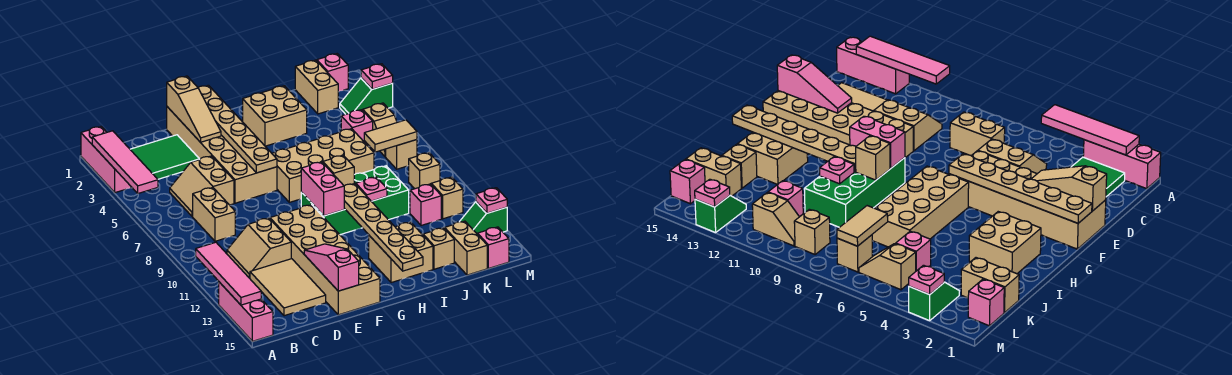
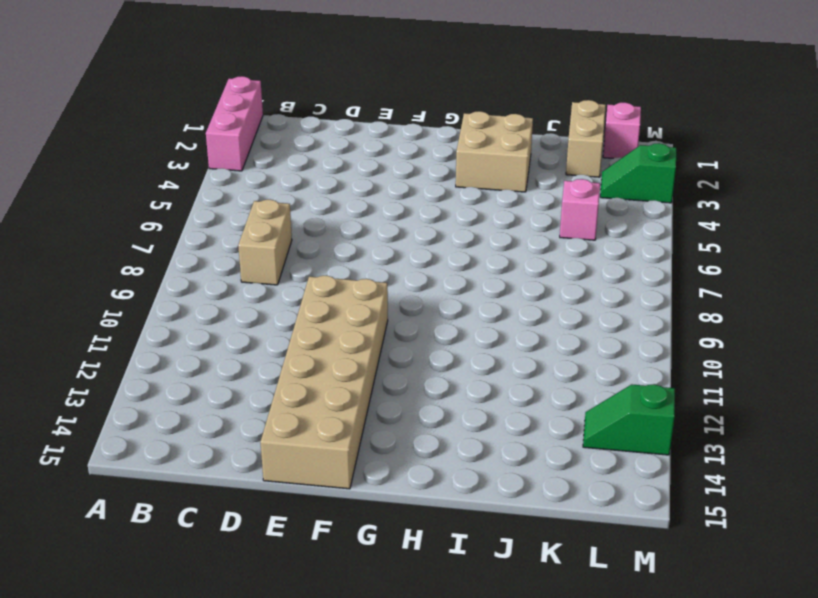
none -> pink brick A13:A15 level 1
none -> green tile B2:D3 level 1
none -> tan slope C5:D6 level 1 top D
none -> tan slope C10:D11 level 1 top D

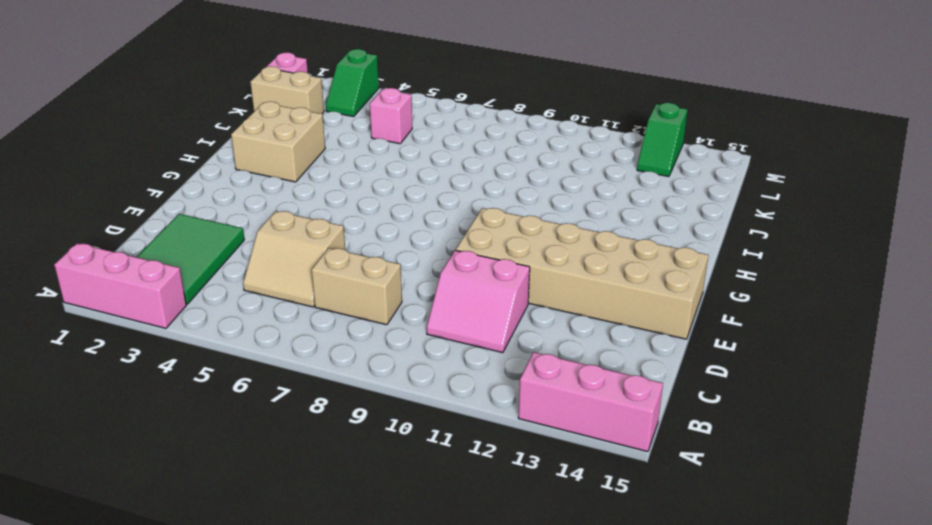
pink slope C10:D11 level 1 top D -> tan slope C10:D11 level 1 top D
none -> tan tile C12:D14 level 1
none -> tan brick E1:F6 level 1
none -> tan brick G6:J7 level 1
none -> green brick G9:J10 level 1

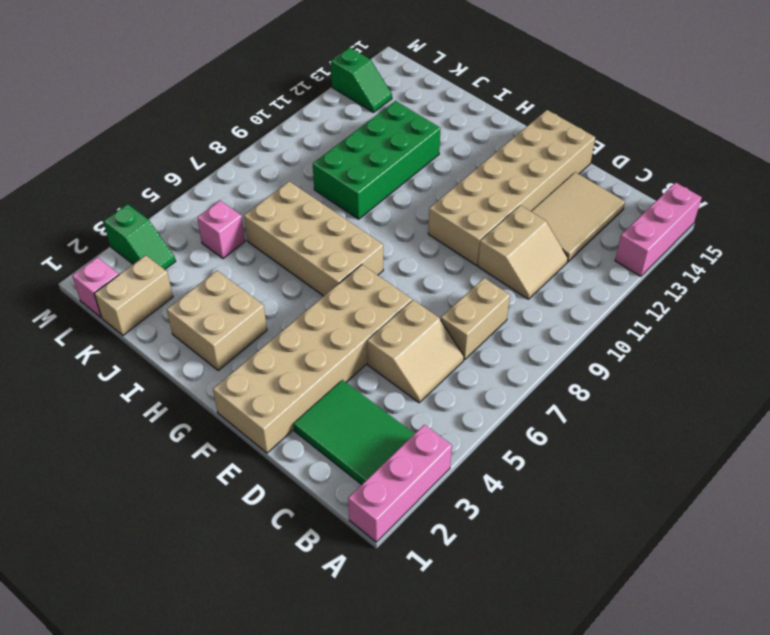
green brick I9:J12 level 1 -> green brick G9:J10 level 1
none -> tan brick H13:I14 level 1
none -> tan brick J14 level 1
none -> pink brick K11 level 1
none -> tan brick K14:K15 level 1

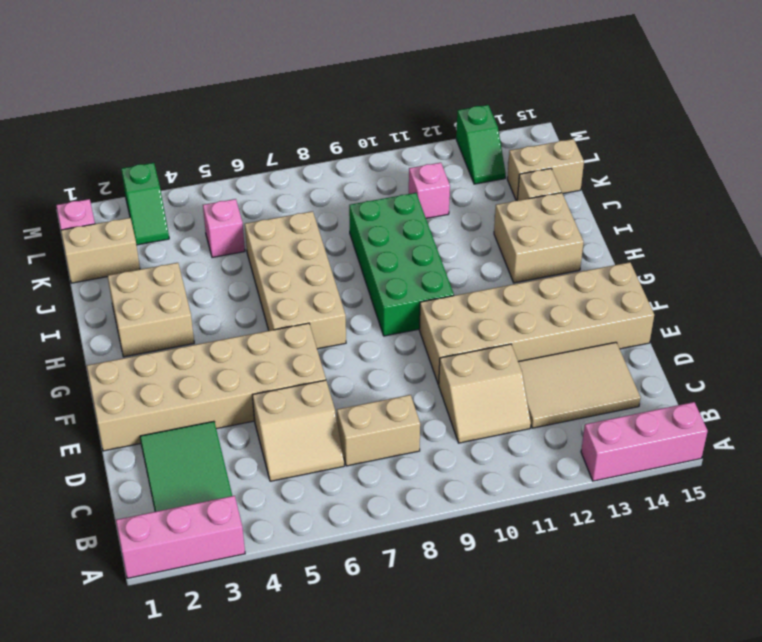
none -> tan slope L5:L6 level 1 top 5
none -> tan brick L7 level 1
none -> tan brick L9 level 1
none -> tan slope L10:L11 level 1 top 11

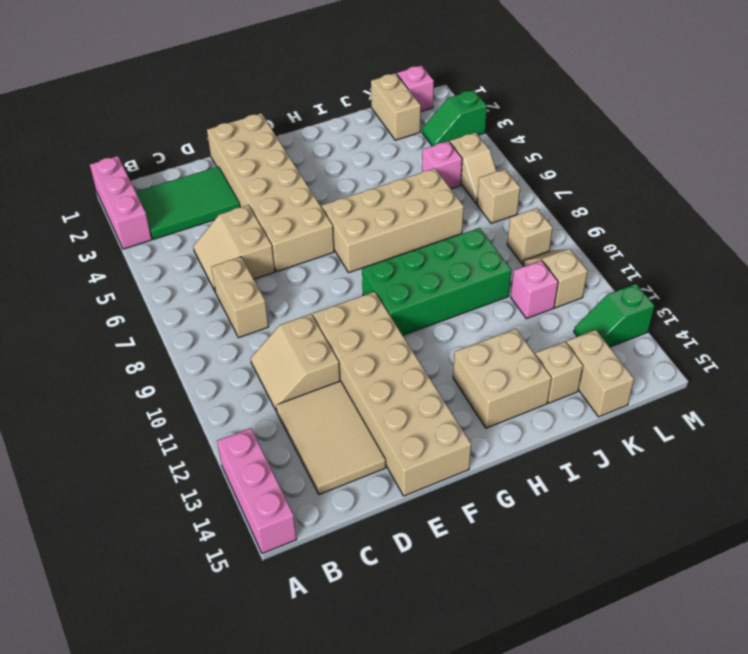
none -> tan brick H2:I3 level 1
none -> pink brick L15 level 1
none -> pink tile A2:A5 level 2
none -> pink tile A11:A14 level 2

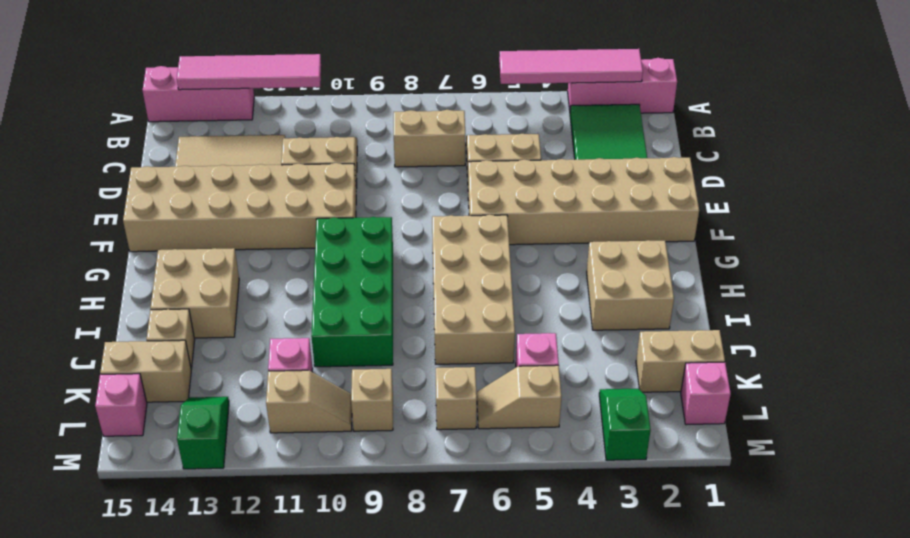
none -> tan slope E1:E3 level 2 top 1
none -> pink slope E13:E15 level 2 top 15
none -> tan plate F1:F6 level 2
none -> pink brick G9:G10 level 2

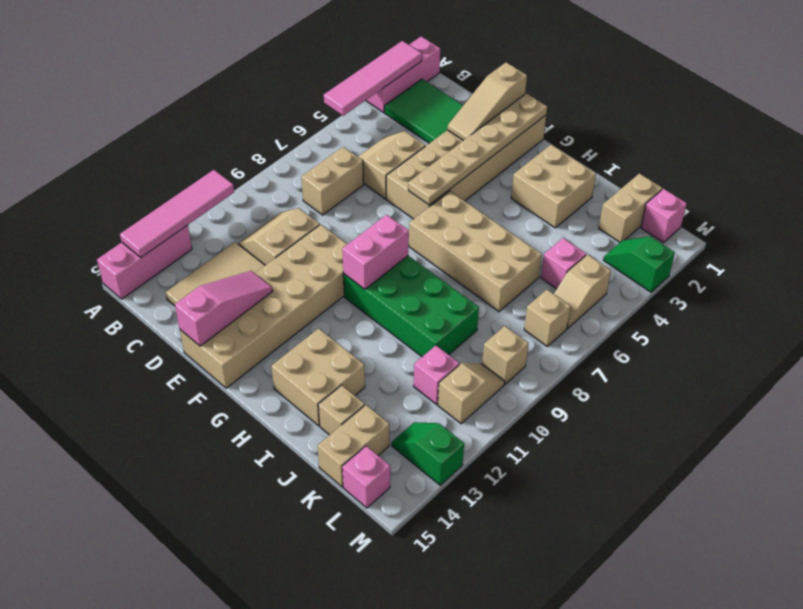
none -> tan brick H9 level 2
none -> tan plate H10:H15 level 2
none -> pink plate I10 level 2
none -> tan tile K7:L7 level 2

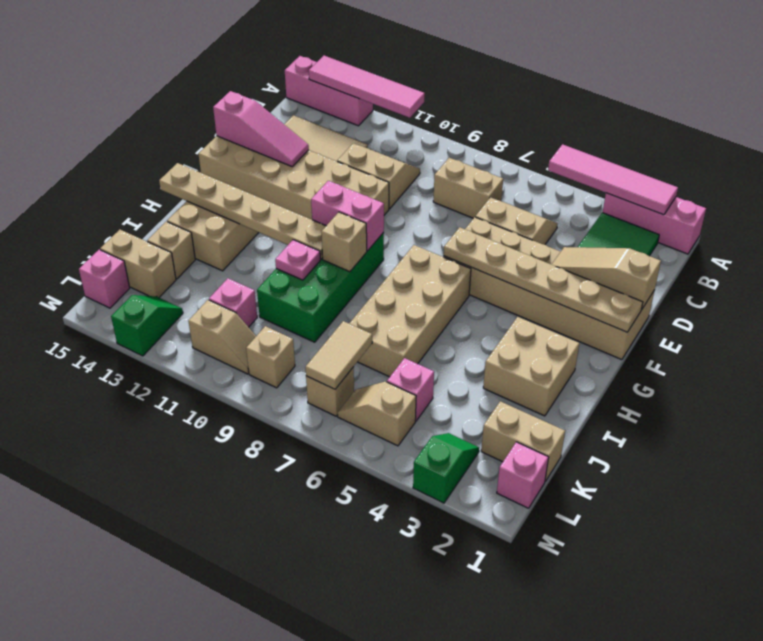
none -> pink plate M3 level 2
none -> pink plate M13 level 2

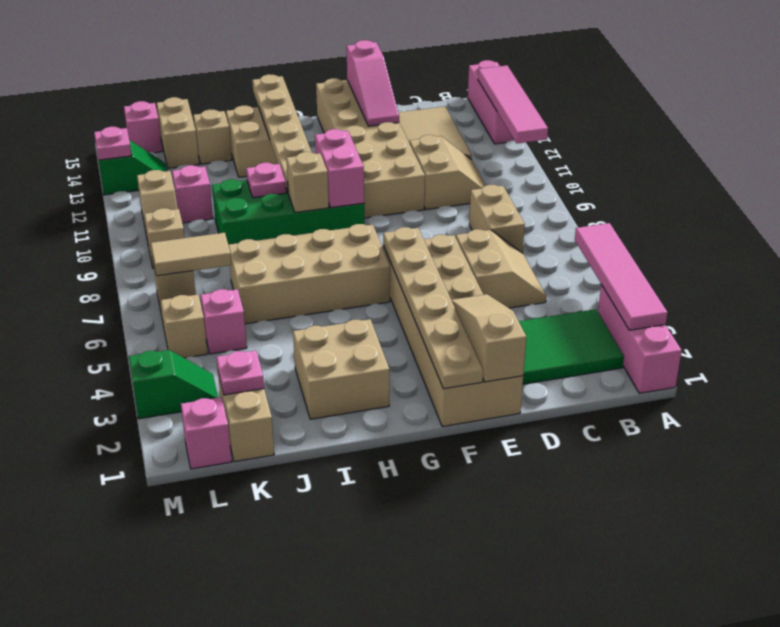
pink plate K2 level 2 -> pink plate M3 level 2

